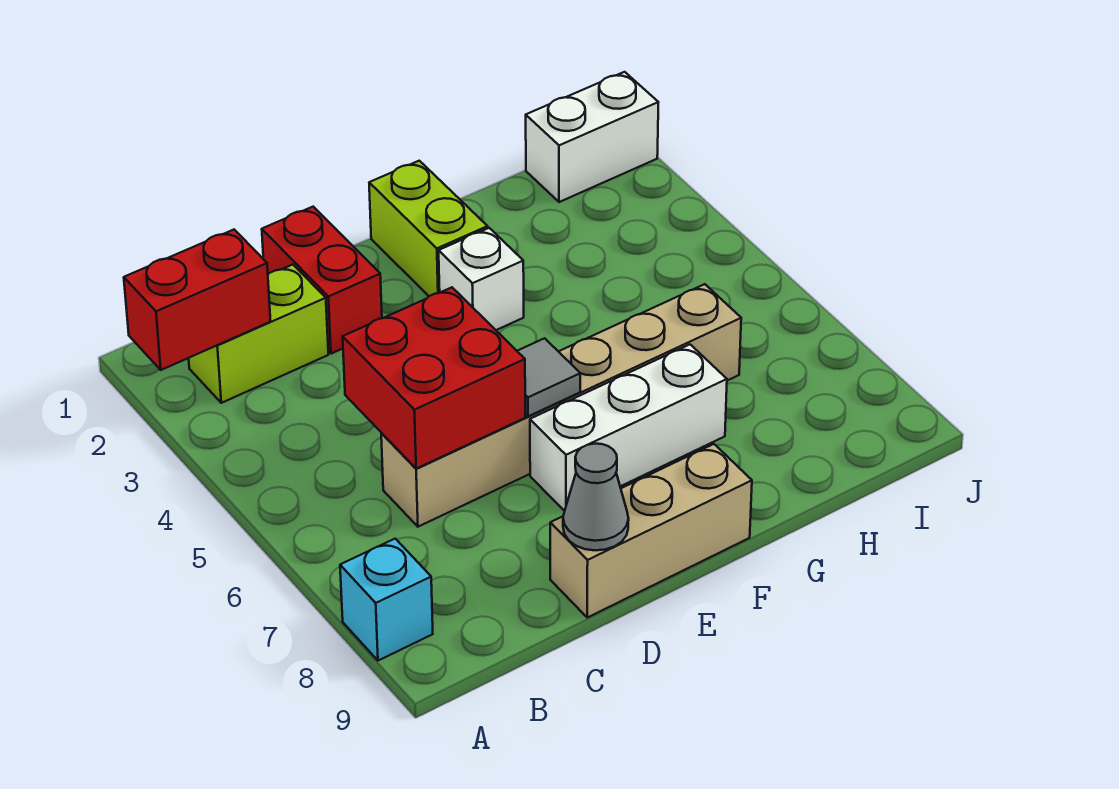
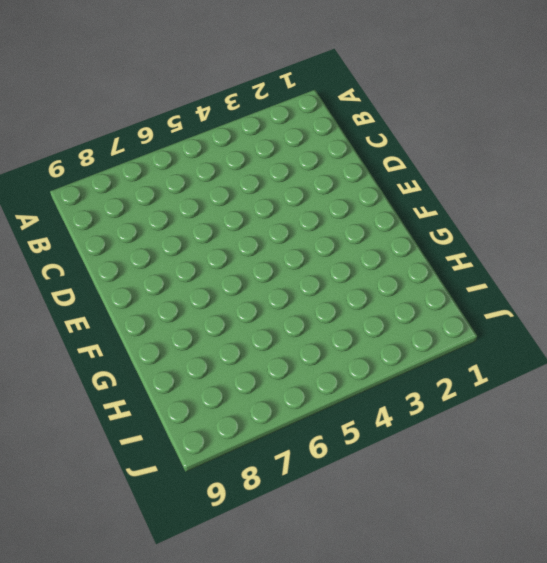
none -> cyan brick A8 level 1
none -> lime brick B2:C2 level 1
none -> tan brick C6:H6 level 1

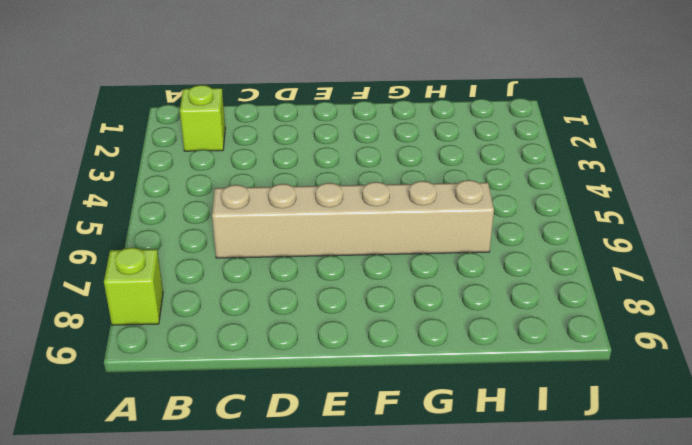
lime brick A8 level 1 -> cyan brick A8 level 1
lime brick B2 level 1 -> lime brick B2:C2 level 1
none -> red brick D1:D2 level 1
none -> tan brick D9:F9 level 1
none -> white brick E7:G7 level 1

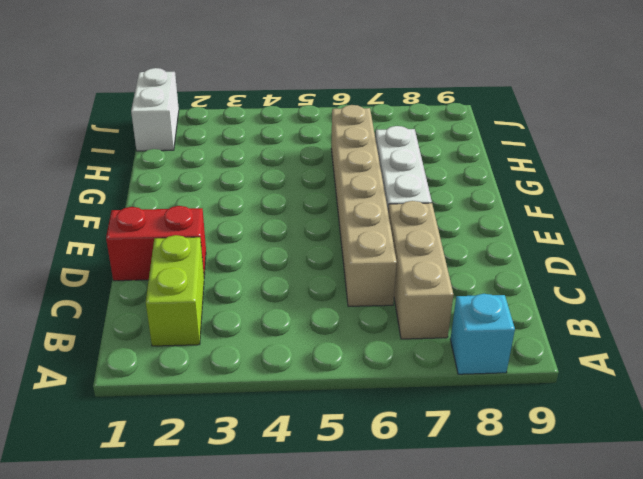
tan brick B7:D7 level 1 -> tan brick D9:F9 level 1
none -> lime brick F1:F2 level 1
none -> white brick F3 level 1
none -> red brick A2:B2 level 2

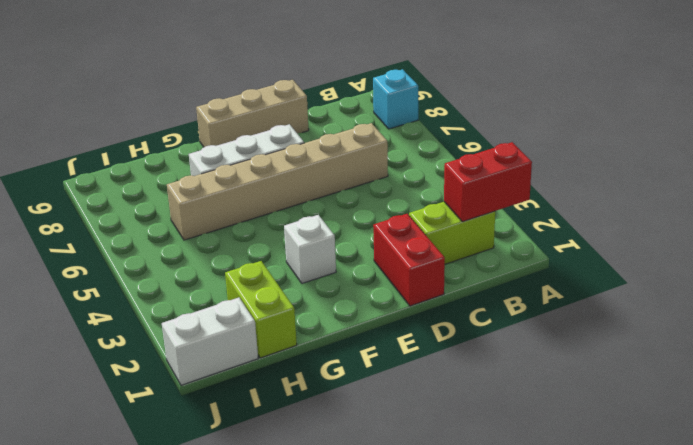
lime brick H1:H2 level 1 -> lime brick F1:F2 level 1
none -> red brick C5:D6 level 2
none -> grey cone D9 level 2
none -> grey tile E6 level 2

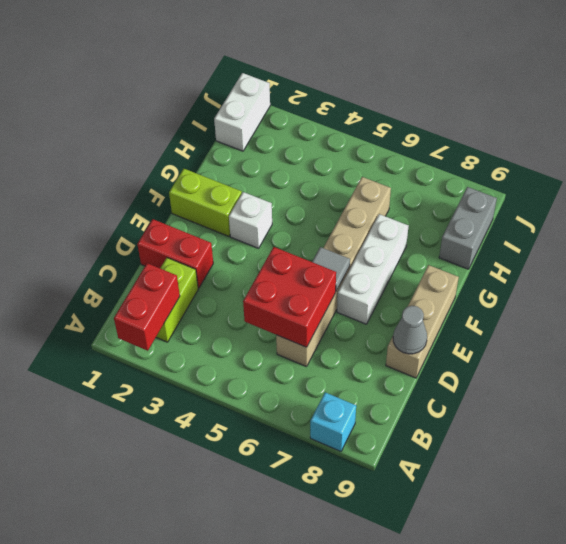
grey brick H9:I9 level 1 -> none

